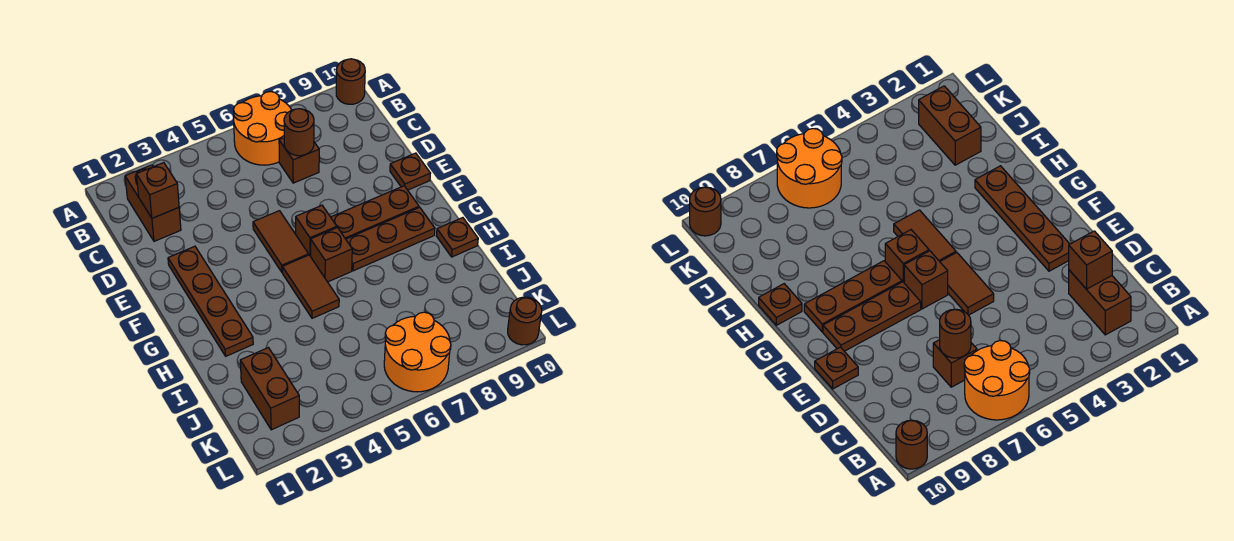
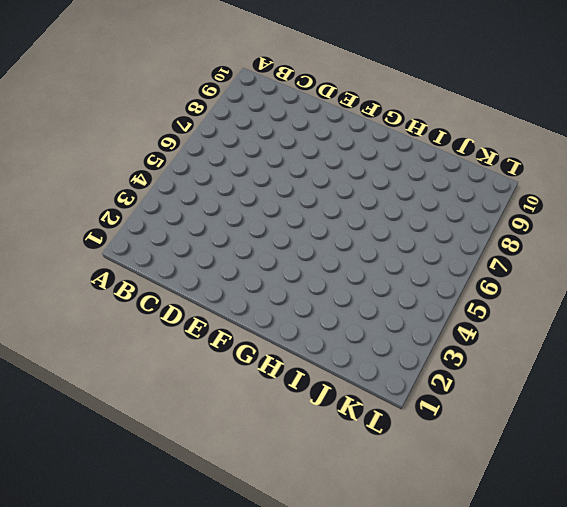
none -> orange round brick A6:B7 level 1
none -> brown round brick A10 level 1
none -> brown brick B2:C2 level 1

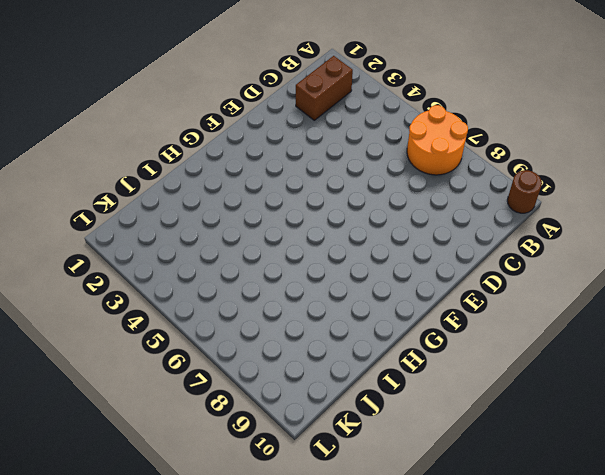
none -> brown brick C7 level 1
none -> brown plate E2:H2 level 1
none -> brown tile E5:F5 level 1

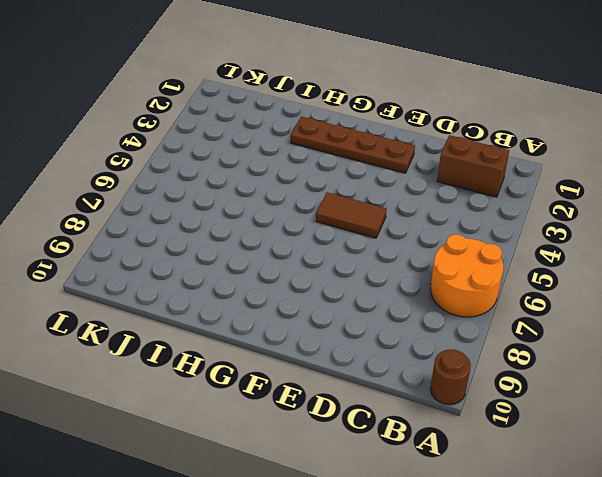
none -> brown brick C7 level 1
none -> brown plate E10 level 1
none -> brown brick F6 level 1

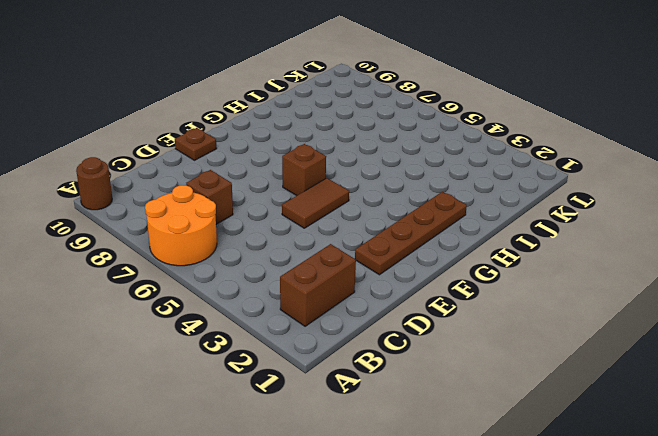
none -> brown plate F7:F9 level 1
none -> brown tile G5:H5 level 1
none -> brown brick G6 level 1

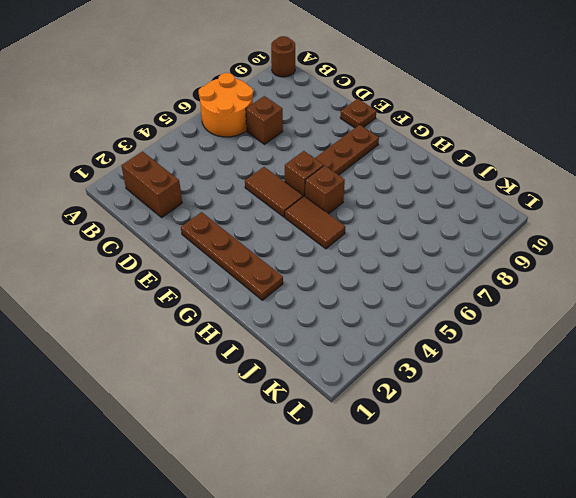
none -> brown plate G7:G9 level 1
none -> brown plate H10 level 1
none -> brown brick J2:K2 level 1

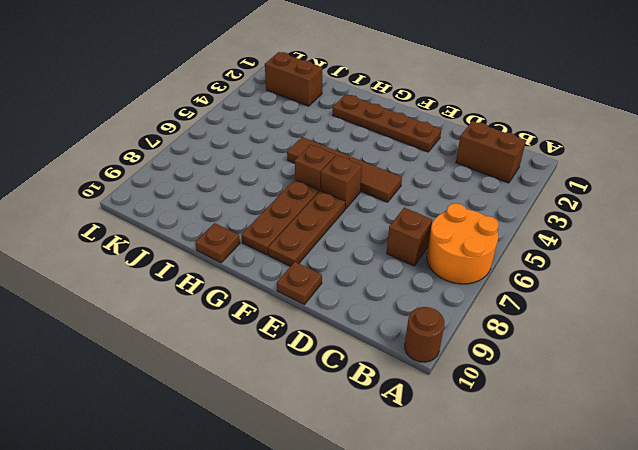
none -> orange round brick K6:L7 level 1
none -> brown round brick L10 level 1
none -> brown brick C2 level 2

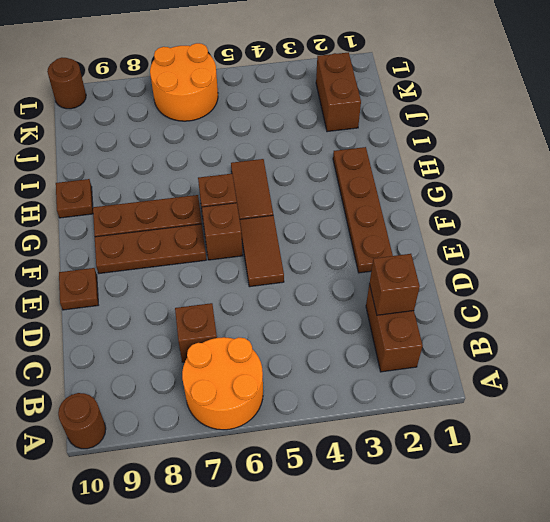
none -> brown round brick C7 level 2

